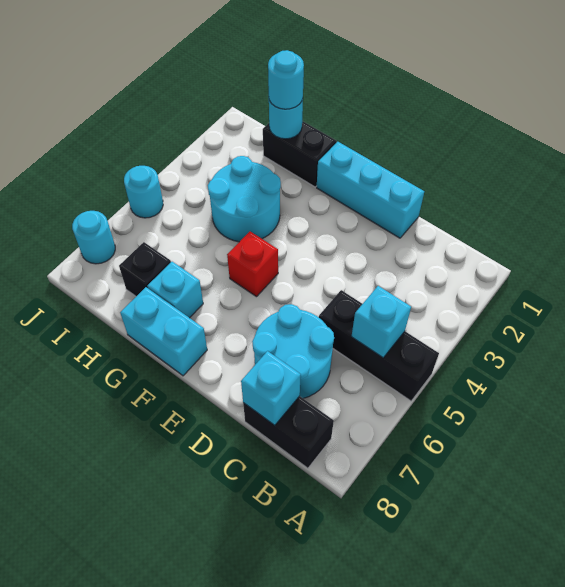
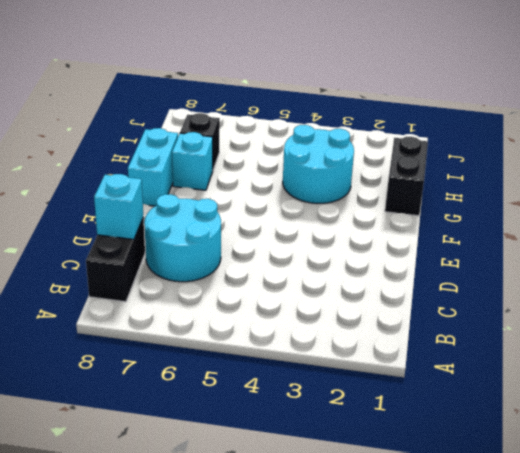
none -> black brick A5:C5 level 1
none -> cyan brick D1:F1 level 1
none -> red brick F5 level 1

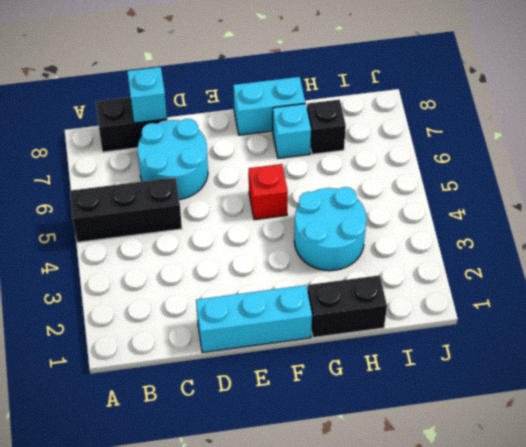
none -> cyan round brick J5 level 1
none -> cyan round brick J7 level 1
none -> cyan brick B5 level 2

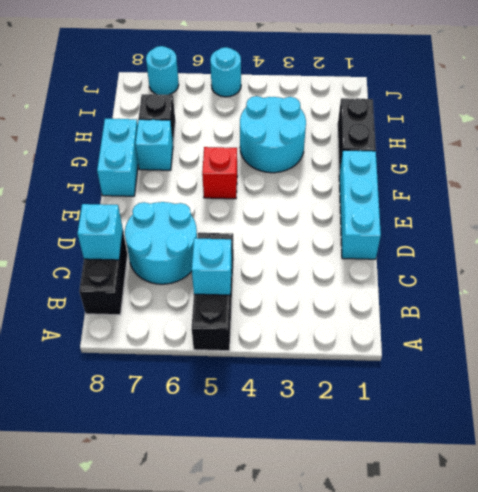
none -> cyan round brick H1 level 2
none -> cyan round brick H1 level 3

